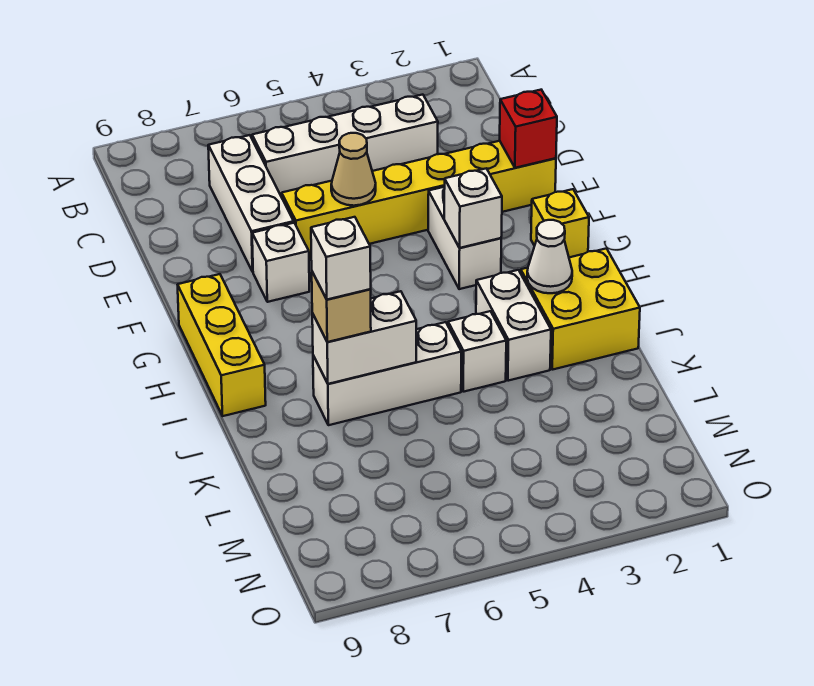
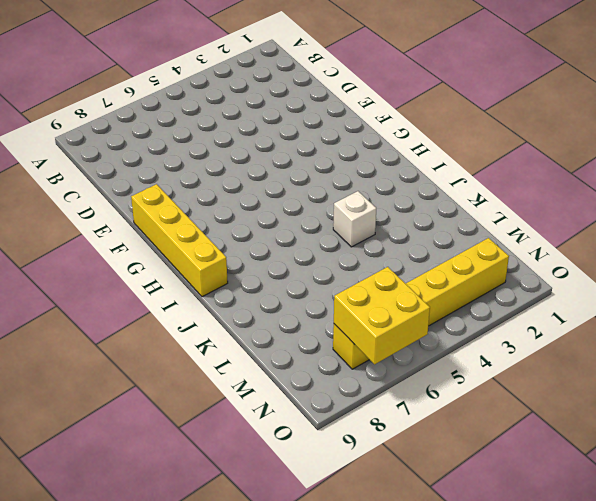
yellow brick F9:I9 level 1 -> yellow brick G9:I9 level 1
yellow brick N2:N7 level 1 -> yellow brick E1:E6 level 1
yellow brick N6:O7 level 2 -> yellow brick I1:J2 level 1
none -> white brick C3:C6 level 1
none -> white brick C7:E7 level 1
none -> white brick F3:G3 level 1

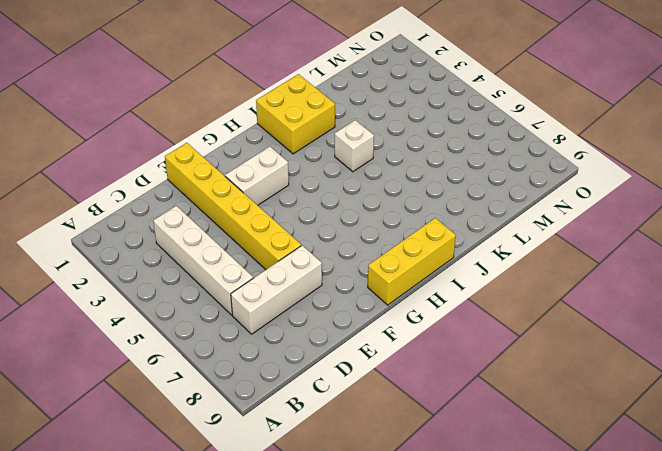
none -> white brick F7 level 1
none -> yellow brick G1 level 1
none -> white brick I3:J3 level 1

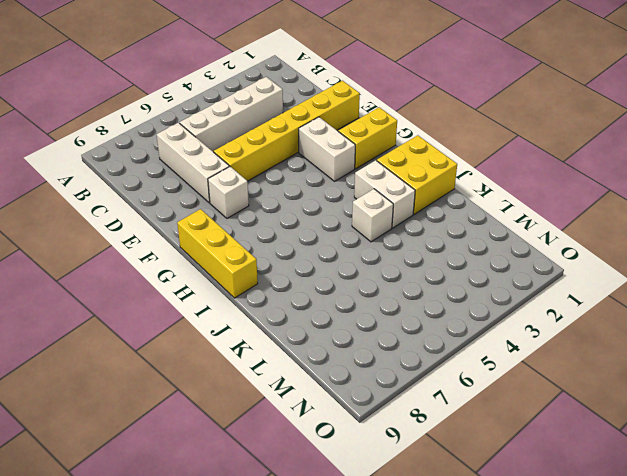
yellow brick G1:G2 level 1 -> yellow brick G1 level 1
none -> white brick J5:J7 level 1
none -> red brick E1 level 2
none -> tan cone E5 level 2

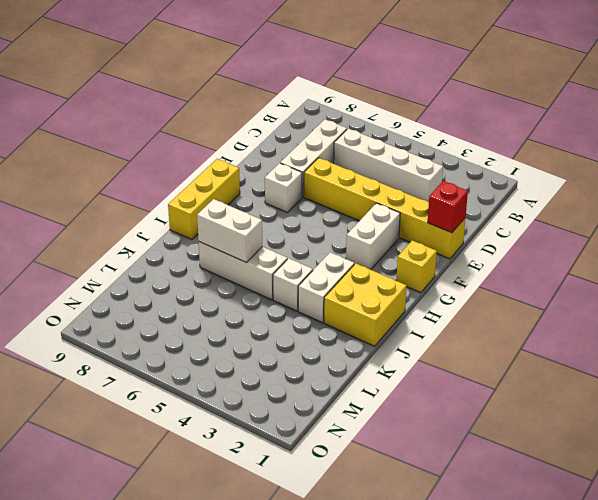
none -> tan cone E5 level 2
none -> white brick G3 level 2
none -> white cone I2 level 2

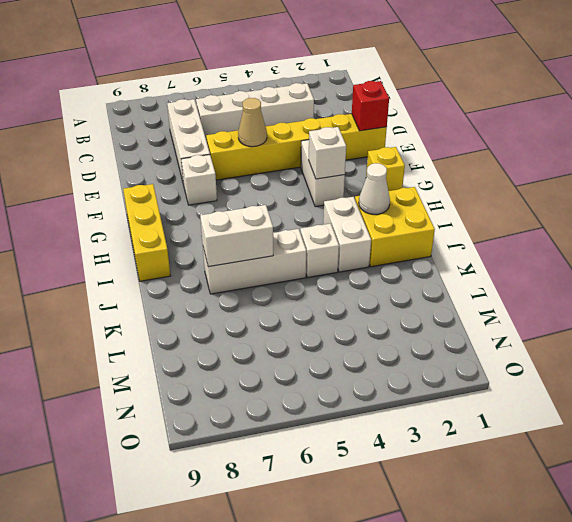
none -> tan brick J7 level 3
none -> white brick J7 level 4

